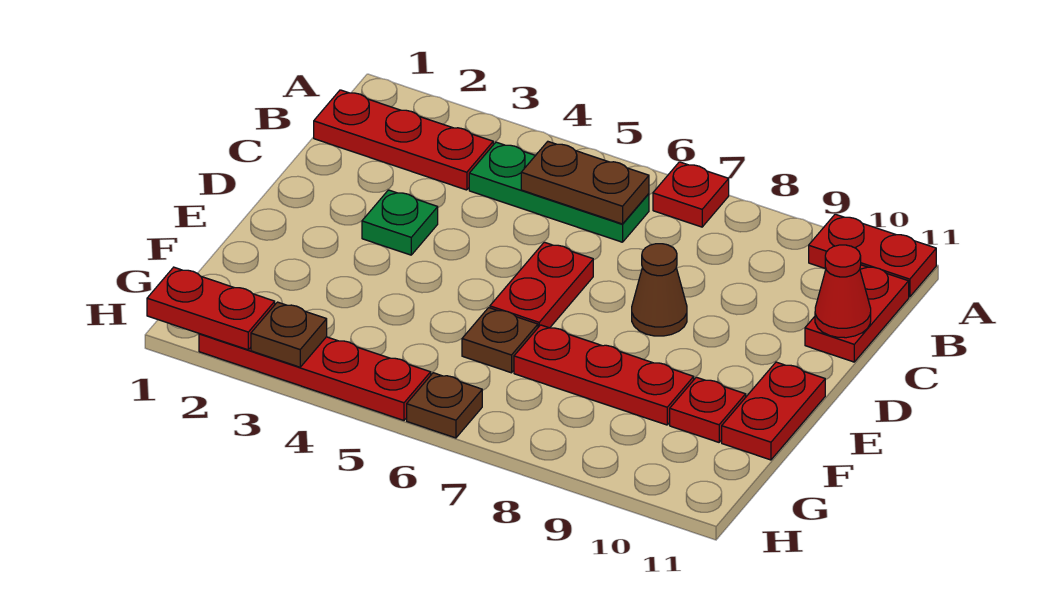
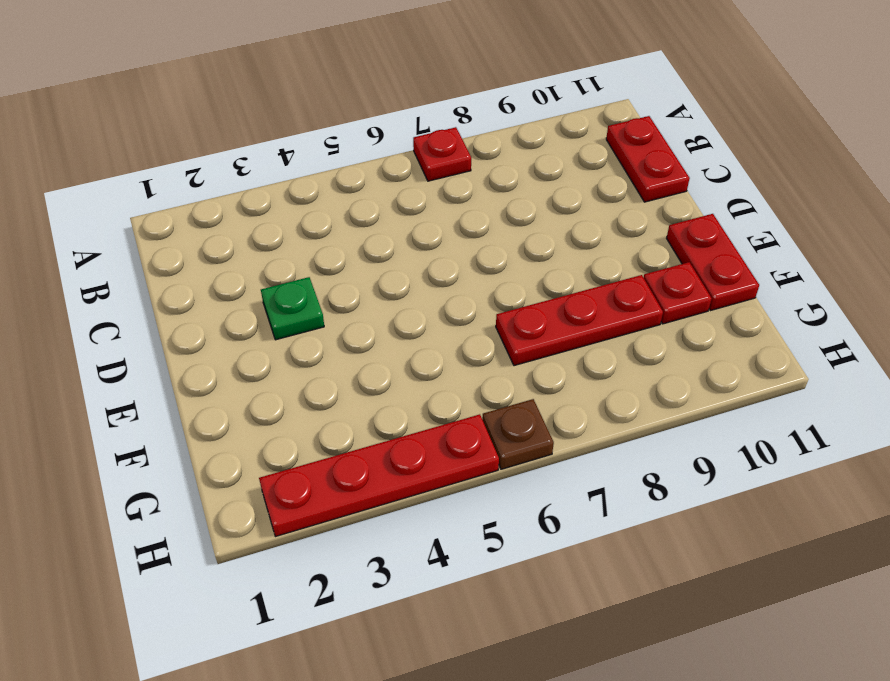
none -> red plate A10:A11 level 1
none -> red plate B1:B3 level 1
none -> green plate B4:B6 level 1

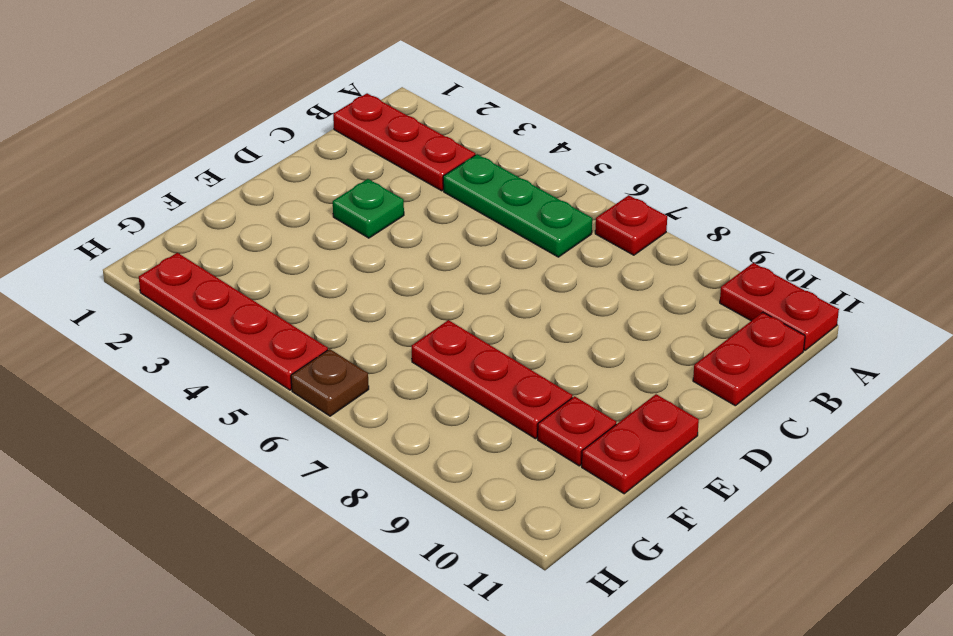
none -> red plate D6:E6 level 1
none -> brown cone D8 level 1
none -> brown plate F6 level 1

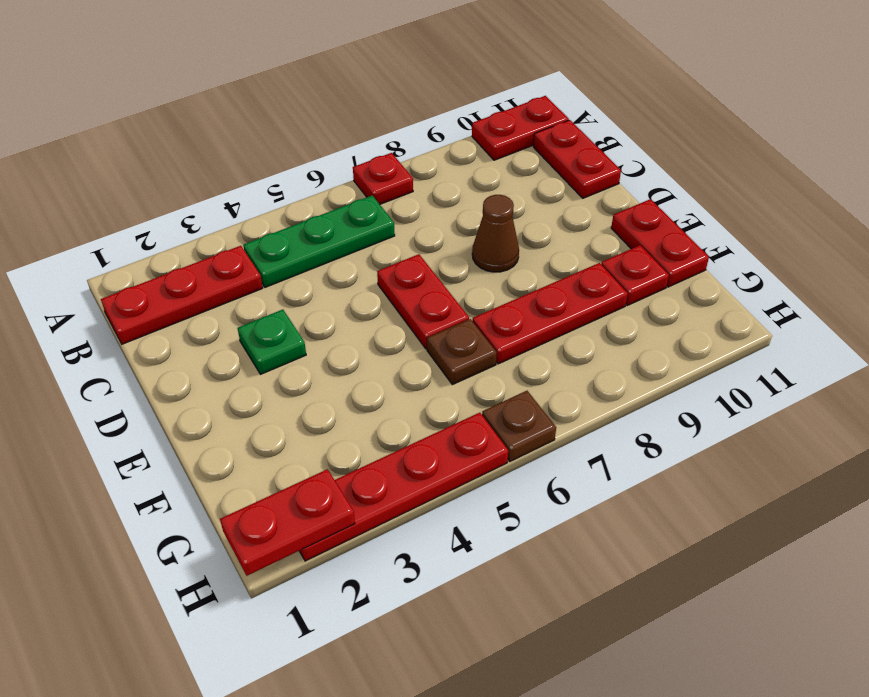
none -> brown plate B5:B6 level 2
none -> red cone C11 level 2
none -> brown plate H3 level 2

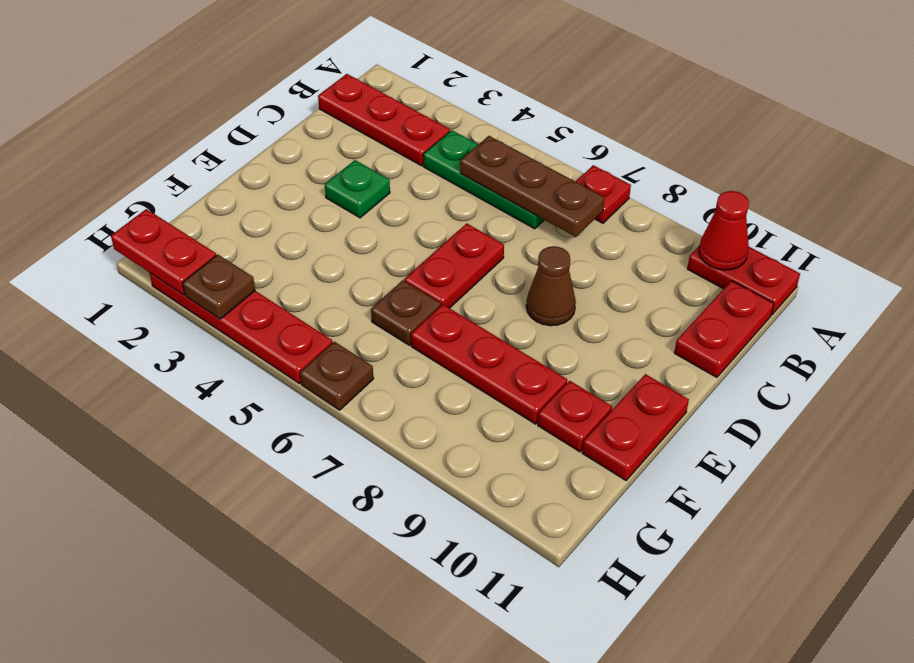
red cone A10 level 2 -> red cone C11 level 2
brown plate B5:B7 level 2 -> brown plate B5:B6 level 2

